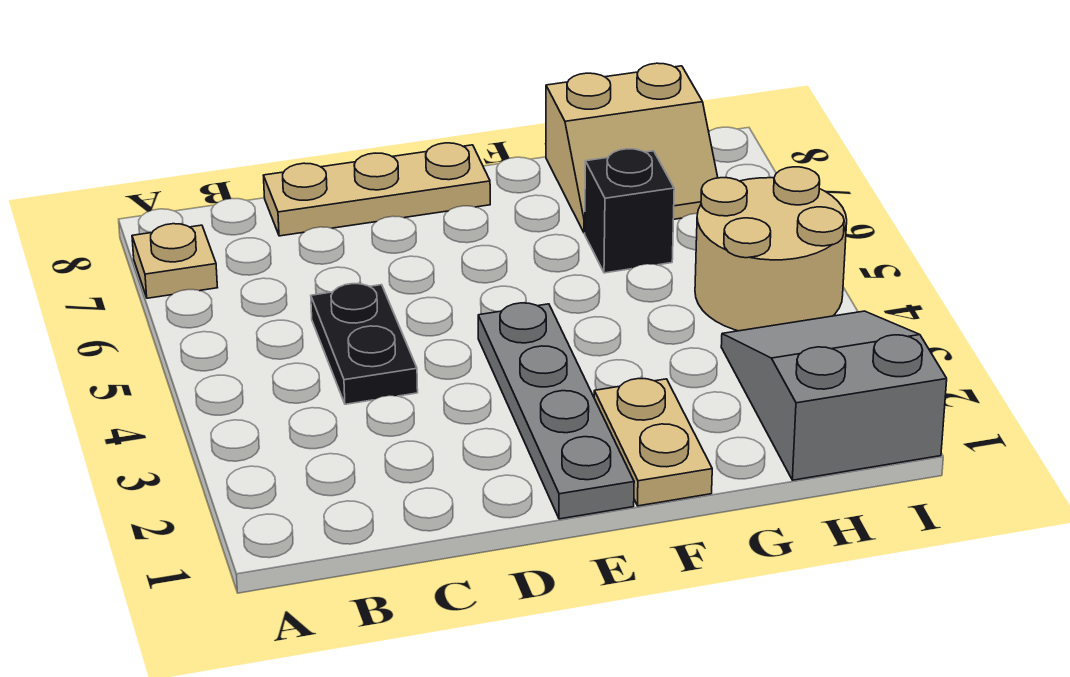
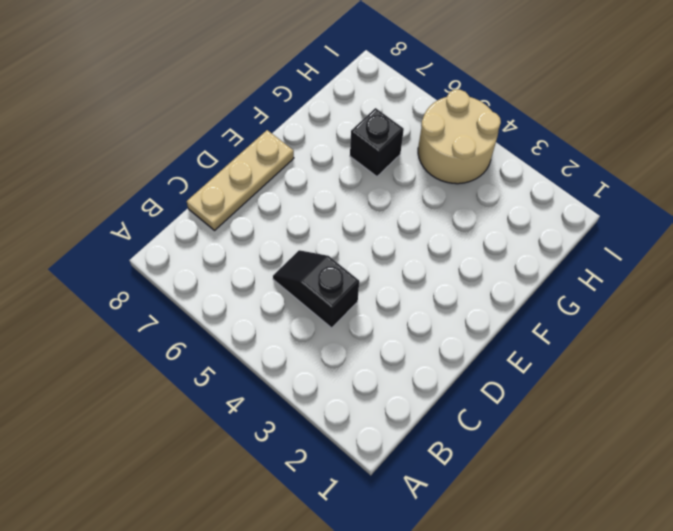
black slope C4:C5 level 1 top 4 -> black plate C4:C5 level 1
none -> tan plate A7 level 1
none -> grey plate E1:E4 level 1

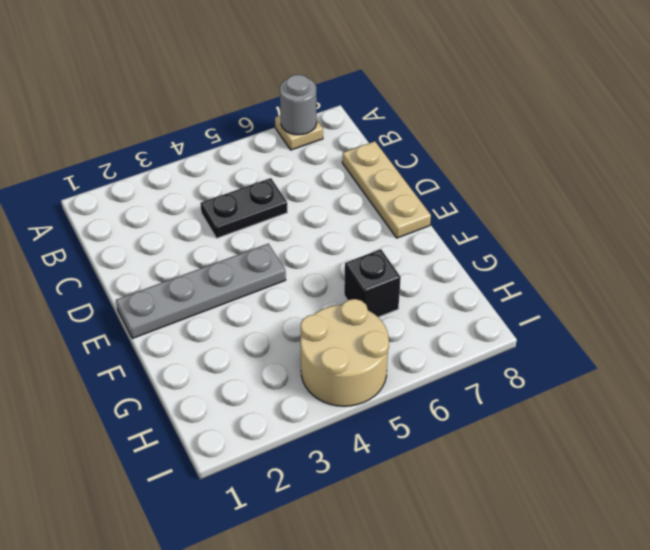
grey round brick A7 level 2 -> none
none -> tan plate F1:F2 level 1
none -> tan slope G7:H8 level 1 top 8

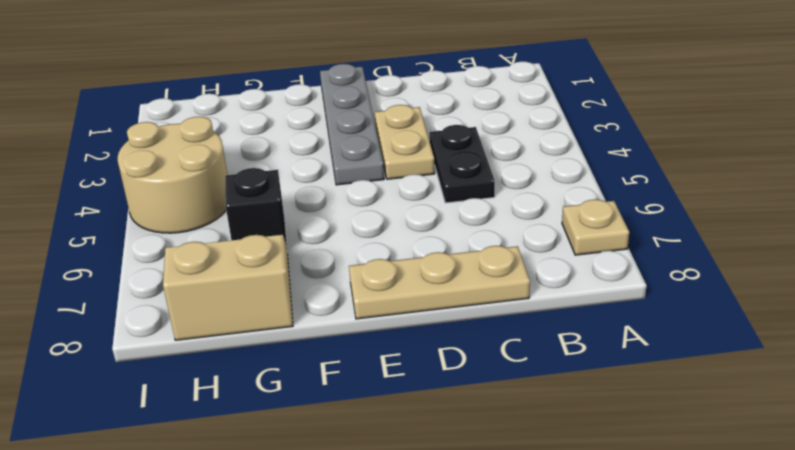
tan plate D3:D4 level 1 -> tan plate F1:F2 level 1
none -> grey slope H1:I3 level 1 top 1

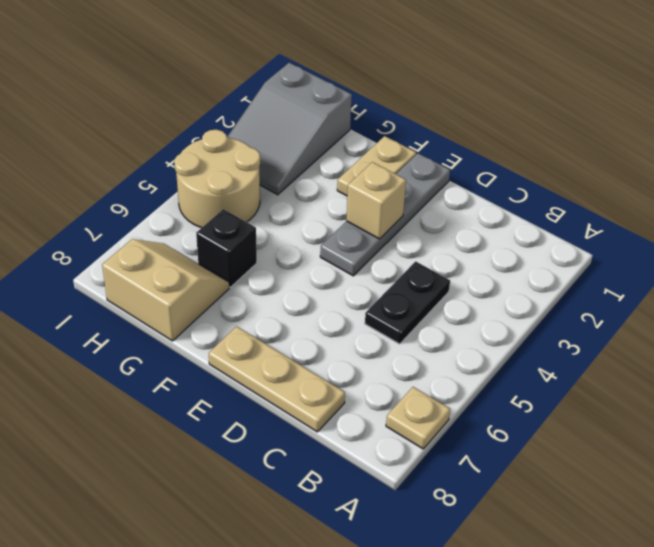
tan brick E3 level 2 -> none

